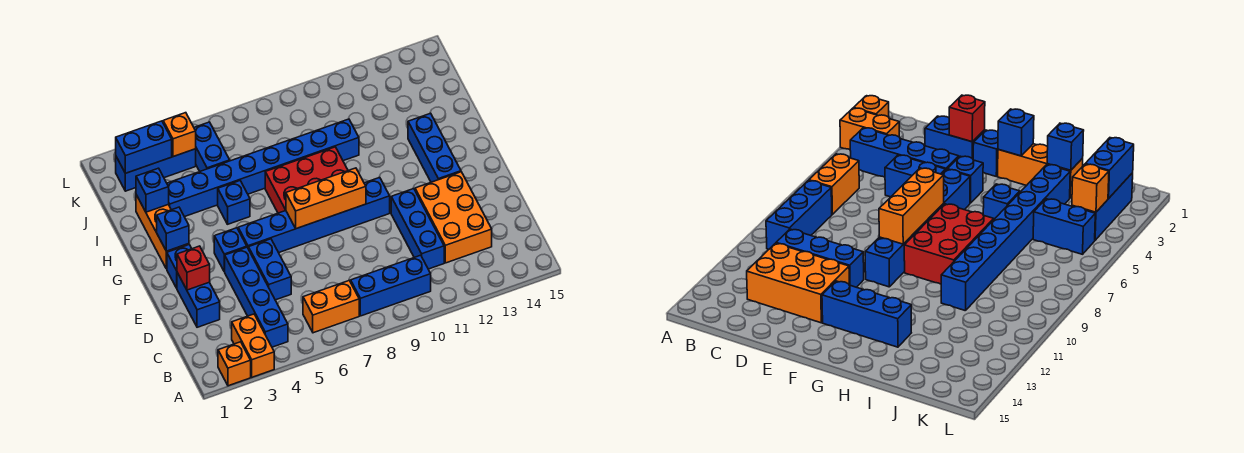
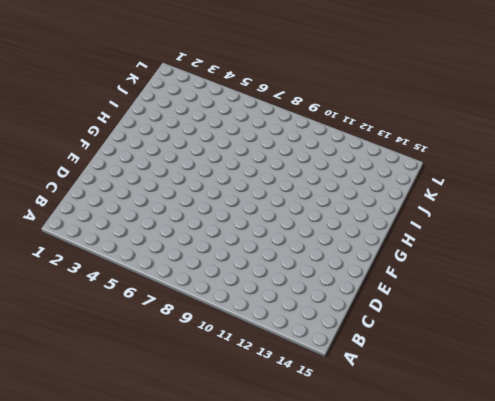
none -> orange brick A2 level 1
none -> orange brick A3:B3 level 1
none -> blue brick B4:E4 level 1

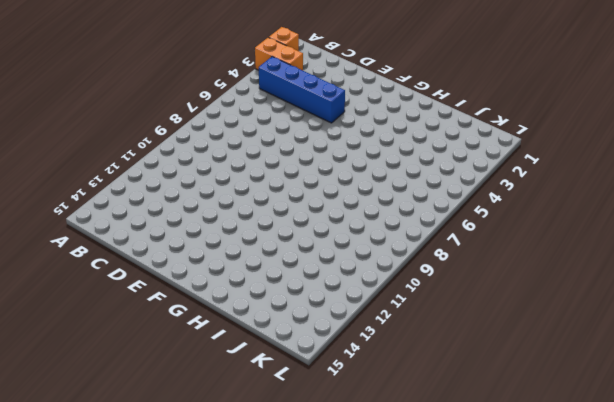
none -> orange brick B6:B7 level 1
none -> blue brick B8:B10 level 1
none -> blue brick C11:E11 level 1

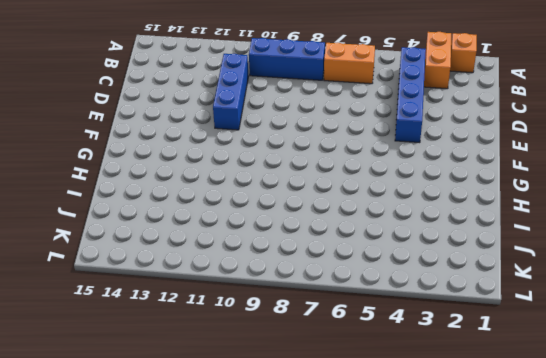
none -> orange brick C12:E13 level 1
none -> blue brick D2:E2 level 1
none -> blue brick D5:E5 level 1

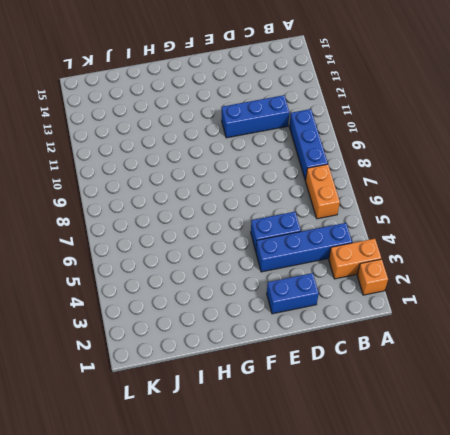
none -> orange brick C12:E13 level 1
none -> blue brick F2 level 1
none -> blue brick F4 level 1

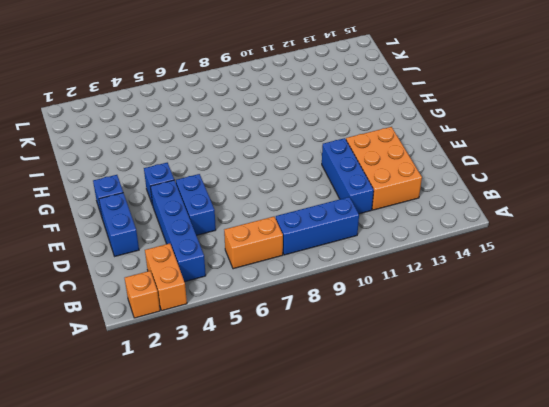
none -> blue brick F5:F10 level 1
none -> blue brick F13:H13 level 1
none -> orange brick G2:I2 level 1

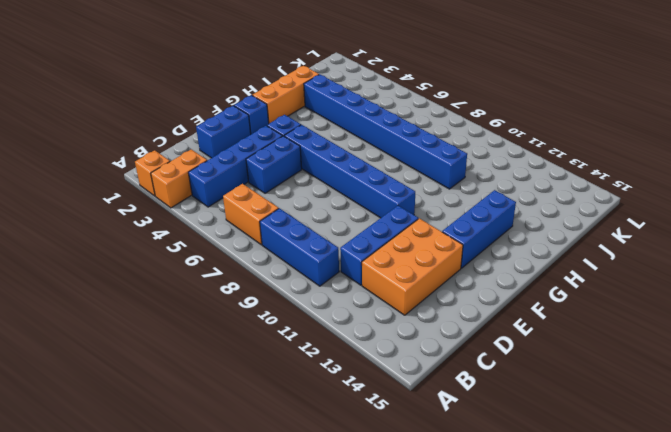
none -> red brick G7:H9 level 1
none -> blue brick H5 level 1
none -> blue brick J5:K5 level 1

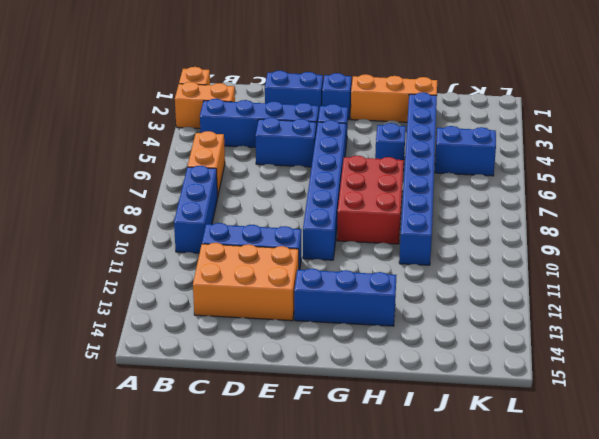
none -> blue brick K2:K4 level 1
none -> red brick E2 level 2
none -> orange brick F7:F9 level 2

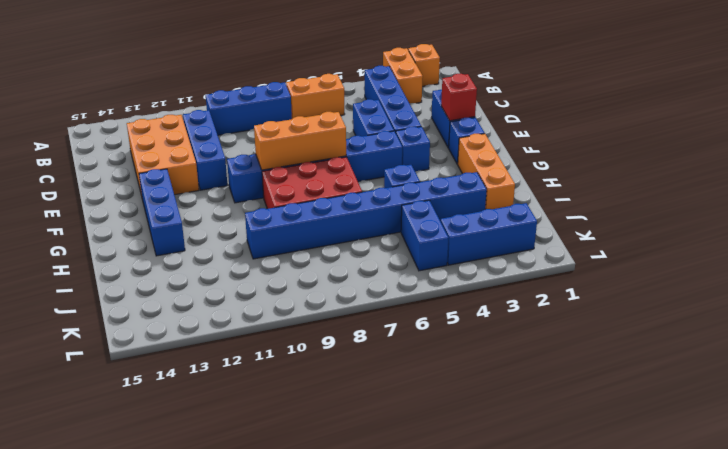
none -> blue brick G2 level 2
none -> blue brick I2 level 2
none -> blue brick K2:K3 level 2

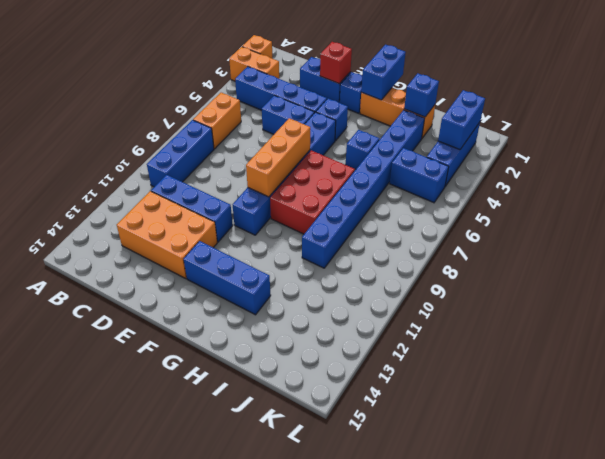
blue brick G1:G2 level 2 -> blue brick G2 level 2
none -> orange brick K4 level 2

